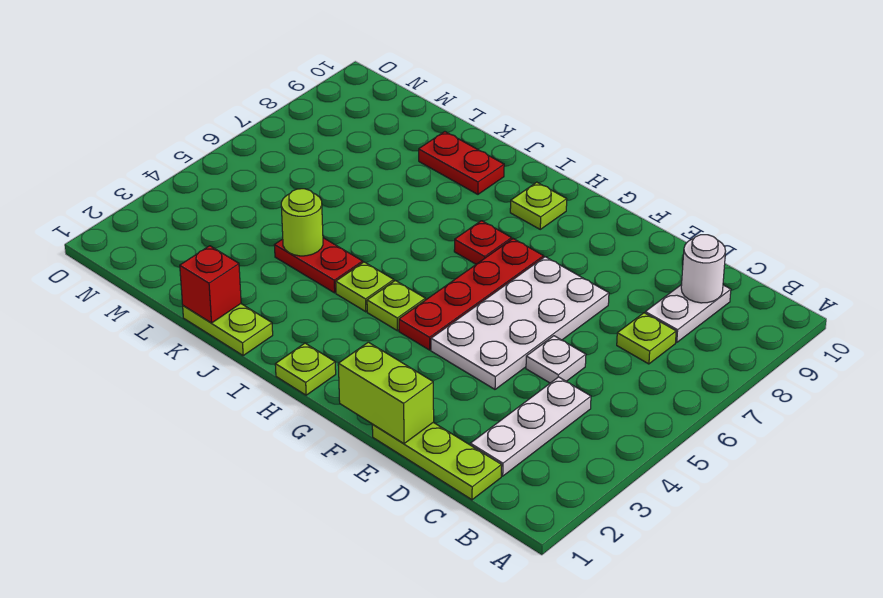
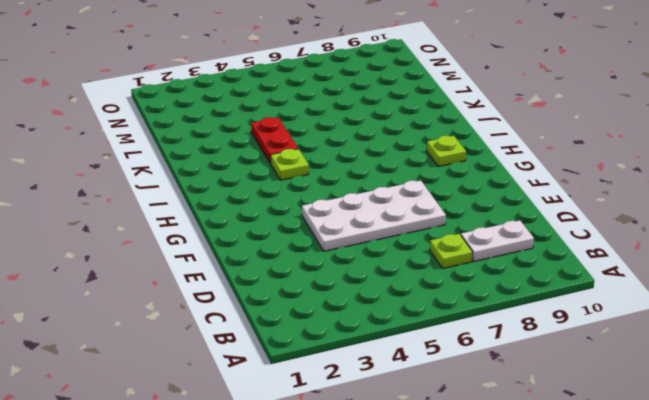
none -> lime plate C1:E1 level 1
none -> white plate C2:C4 level 1
none -> white plate D5 level 1

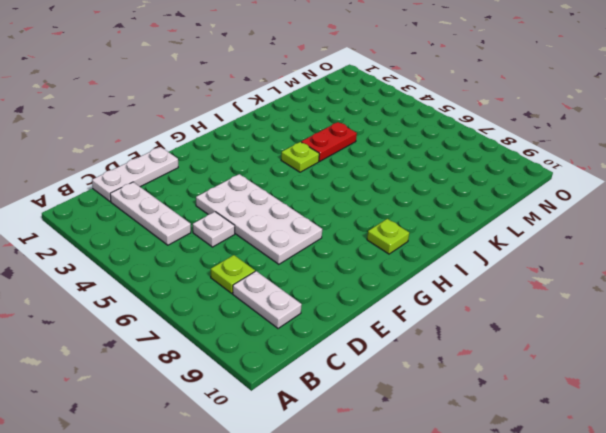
white plate C1:E1 level 1 -> lime plate C1:E1 level 1
none -> red plate G4:G7 level 1
none -> lime plate H1 level 1
none -> lime plate H4 level 1

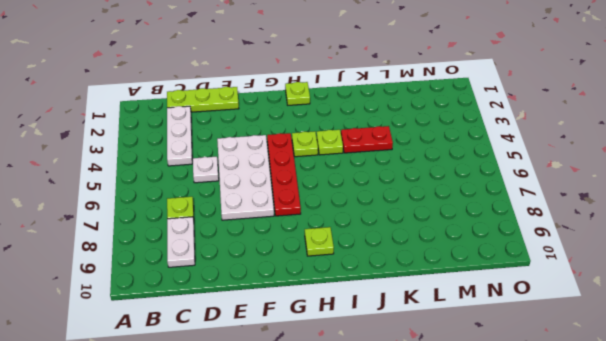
none -> red plate H7 level 1
none -> lime plate J1:K1 level 1
none -> red plate J9:K9 level 1

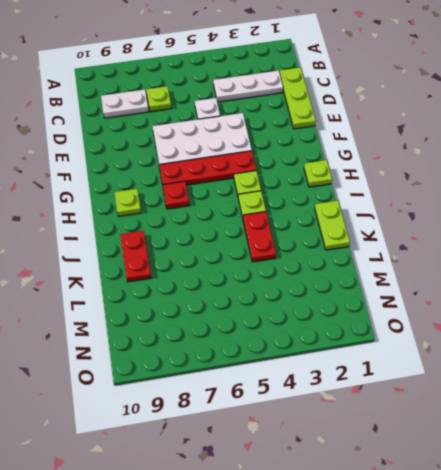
none -> white round brick C9 level 2
none -> lime brick E1:F1 level 2
none -> red brick K1 level 2

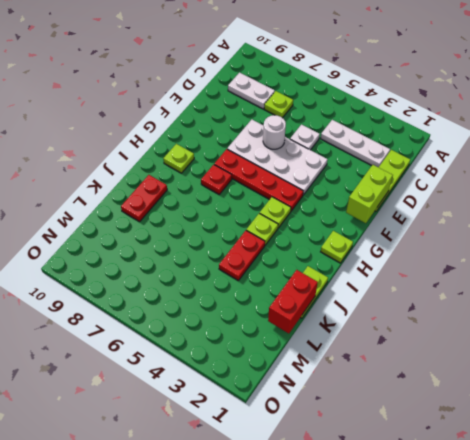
white round brick E6 level 2 -> white round brick C9 level 2
red brick K1:L1 level 2 -> red brick K1 level 2
none -> lime round brick K4 level 2

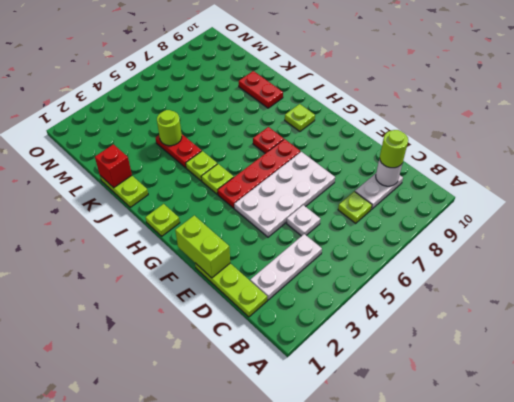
lime round brick C9 level 3 -> none

